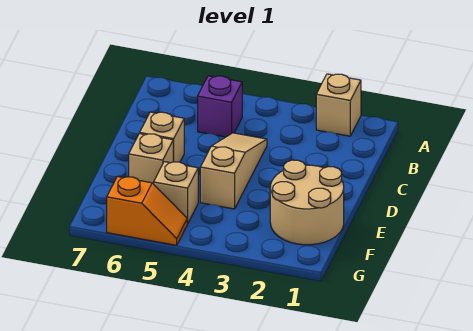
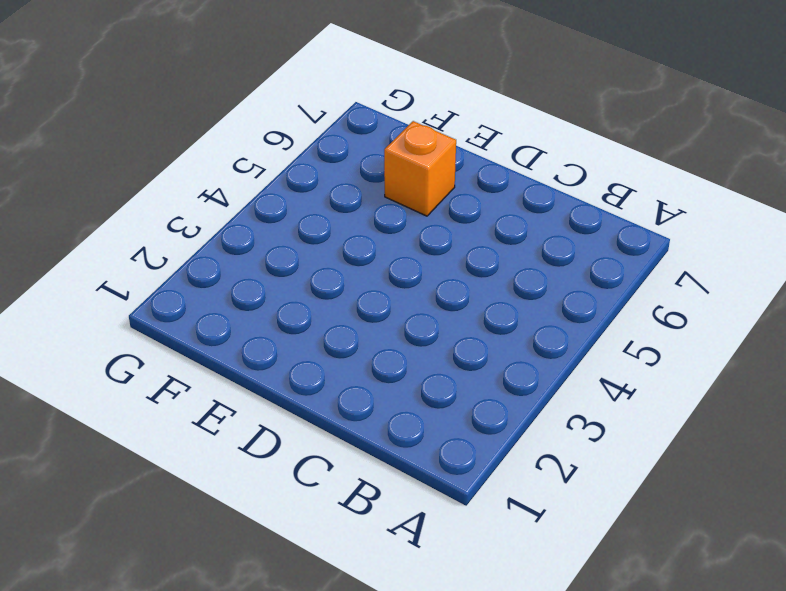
orange brick E6 level 1 -> tan brick E6 level 1
none -> tan brick A2 level 1
none -> purple brick B5 level 1

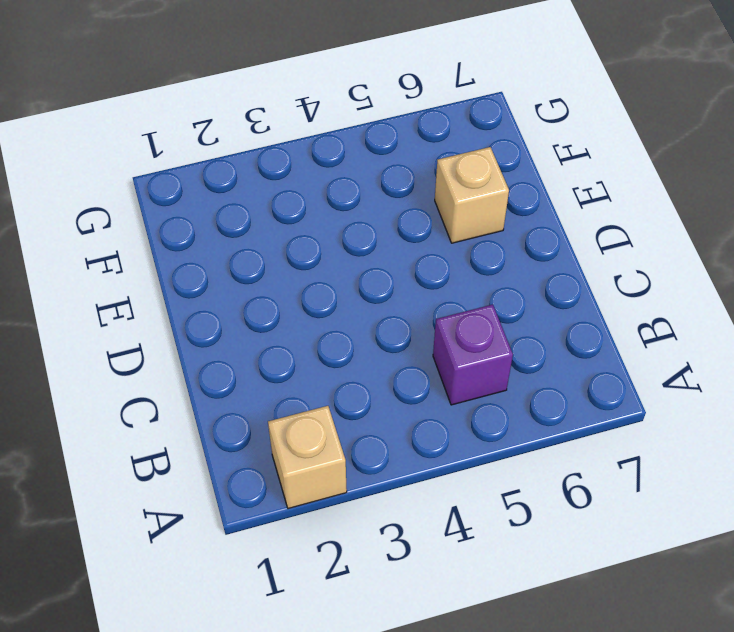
none -> tan slope C4:E4 level 1 top E
none -> tan brick D6 level 1

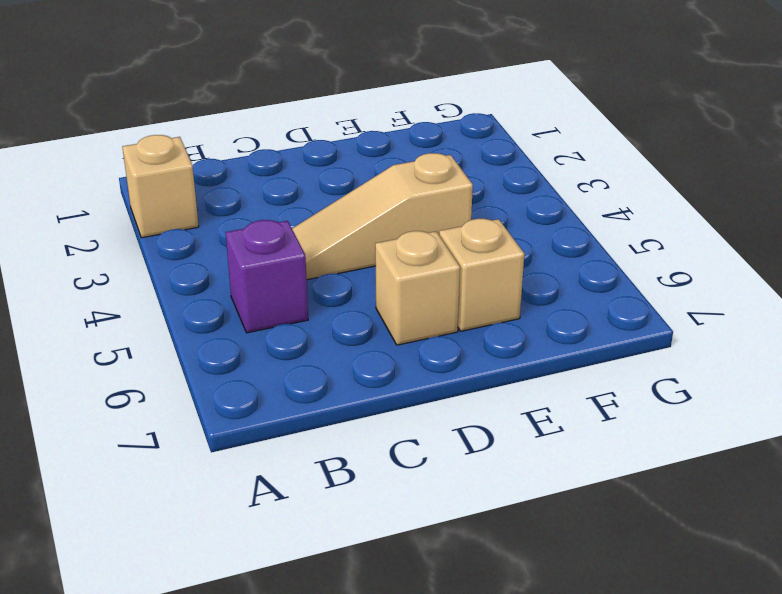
none -> tan round brick E1:F2 level 1
none -> tan brick F5 level 1

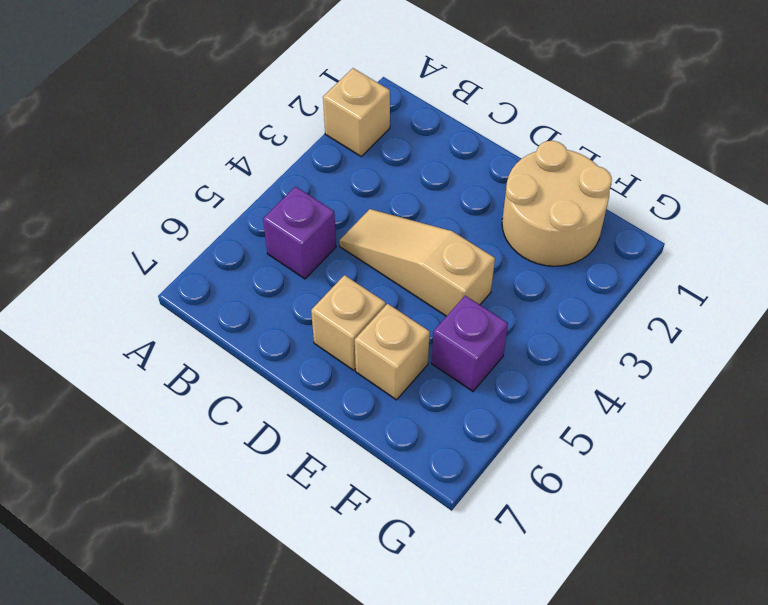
purple brick F5 level 1 -> tan brick F5 level 1
none -> orange slope G5:G6 level 1 top 6

